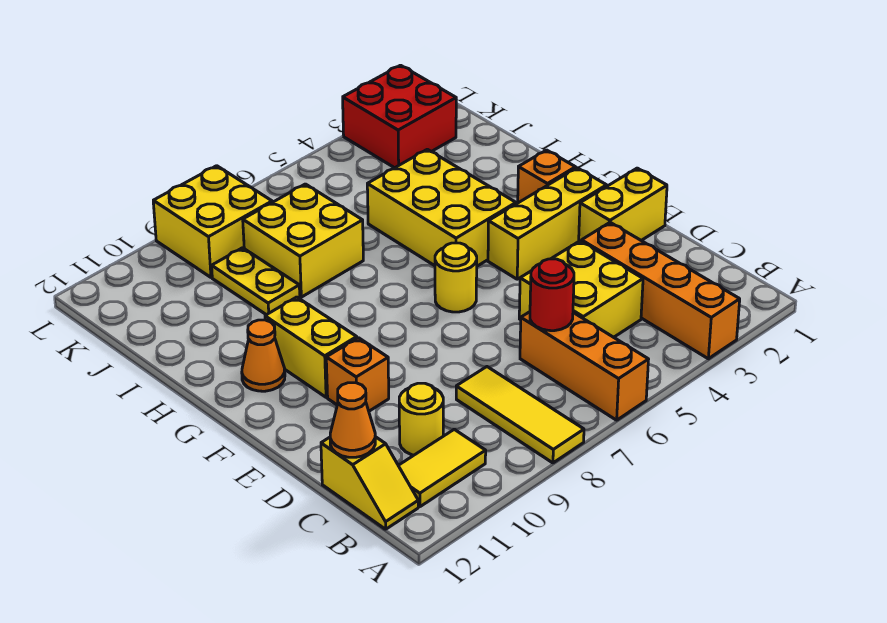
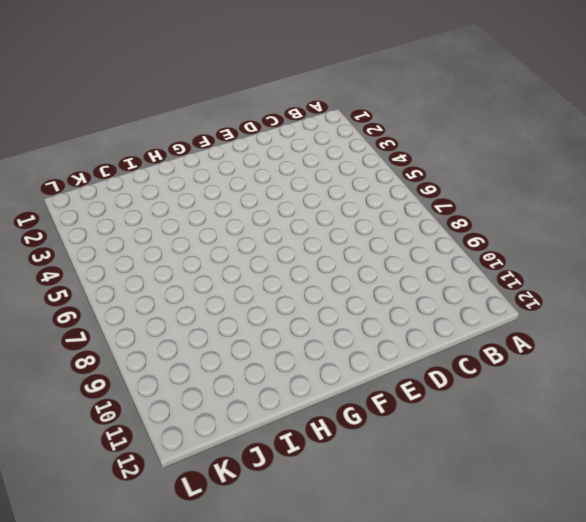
none -> orange brick A3:D3 level 1
none -> orange brick A6:C6 level 1
none -> yellow tile A8:C8 level 1

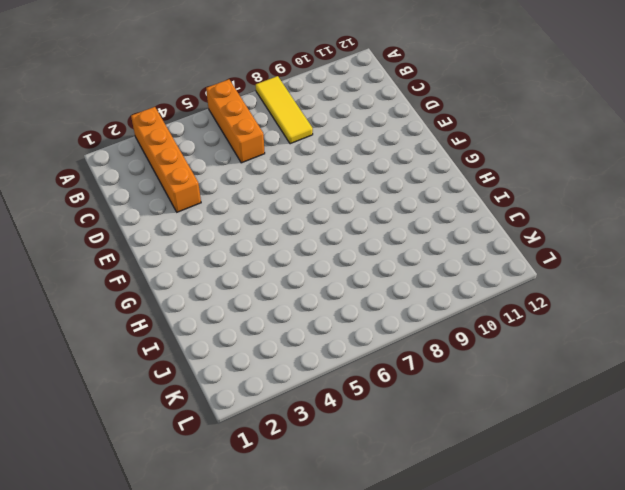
none -> yellow tile B10:B11 level 1
none -> yellow slope B12:C12 level 1 top C
none -> yellow brick C4:D5 level 1

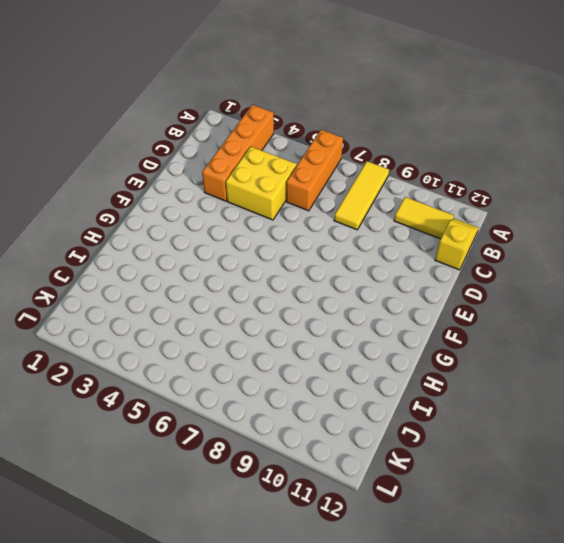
none -> yellow round brick C10 level 1
none -> yellow brick E1:E2 level 1
none -> orange brick E10 level 1

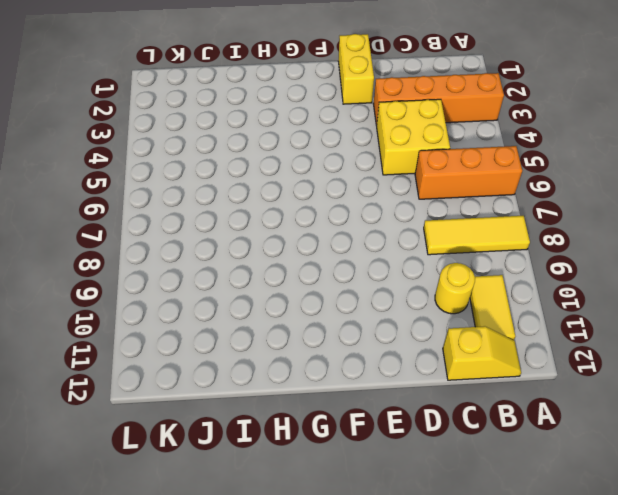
none -> orange brick E10 level 1
none -> yellow brick F2:F4 level 1
none -> yellow round brick F6 level 1

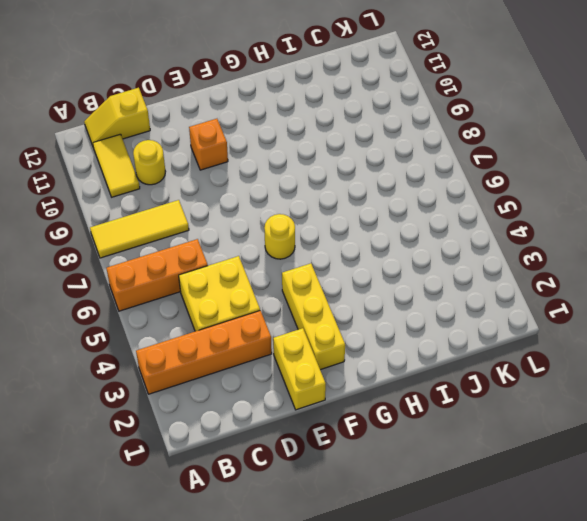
none -> yellow brick F10:G10 level 1
none -> orange brick G2 level 1
none -> yellow brick G4:I5 level 1

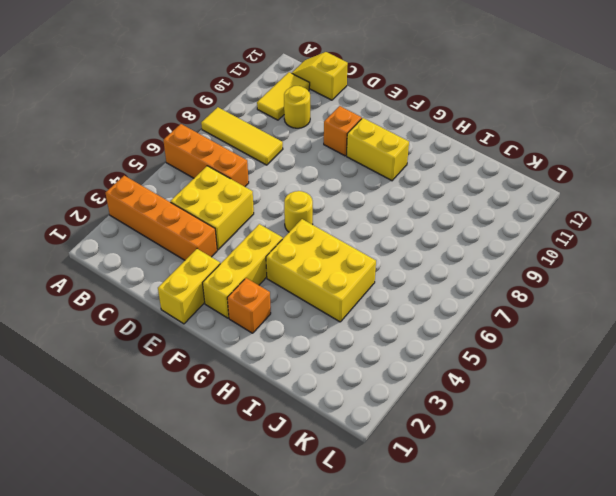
none -> orange cone G11 level 1
none -> yellow brick I7:J8 level 1
none -> yellow plate I9:J9 level 1

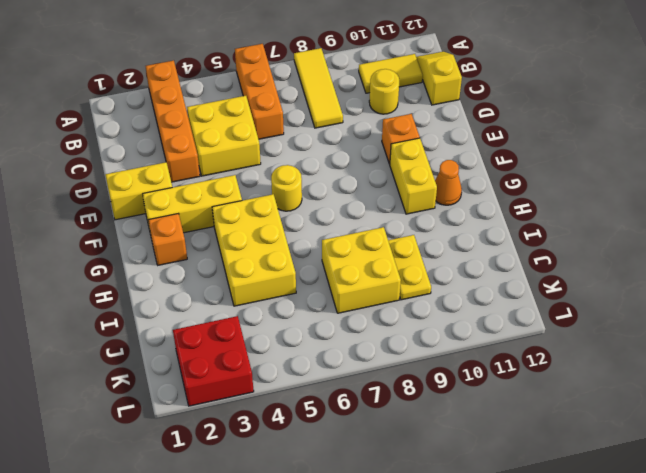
none -> yellow brick K8:L9 level 1
none -> red round brick C6 level 2
none -> orange cone C12 level 2

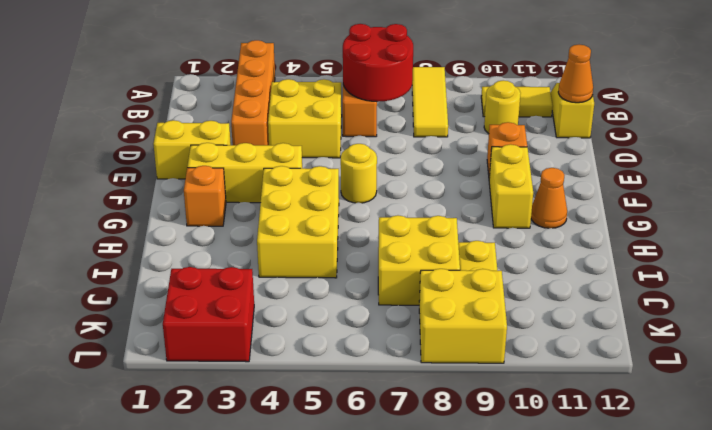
red round brick B6:C7 level 2 -> red round brick C6 level 2

